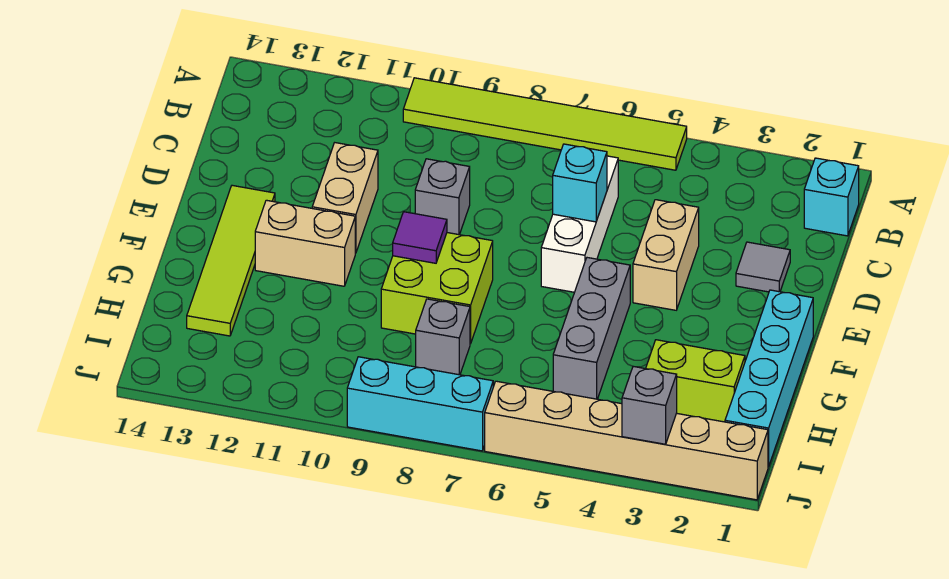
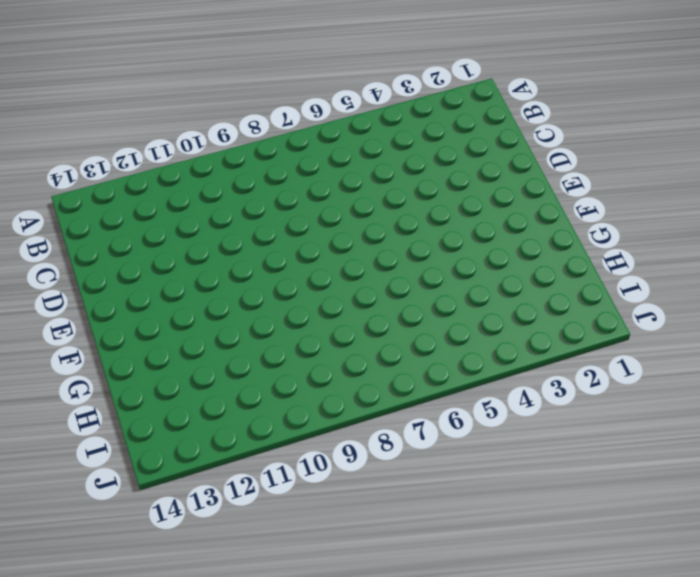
none -> lime tile A5:A10 level 1
none -> cyan brick B1 level 1
none -> white brick C6:E6 level 1

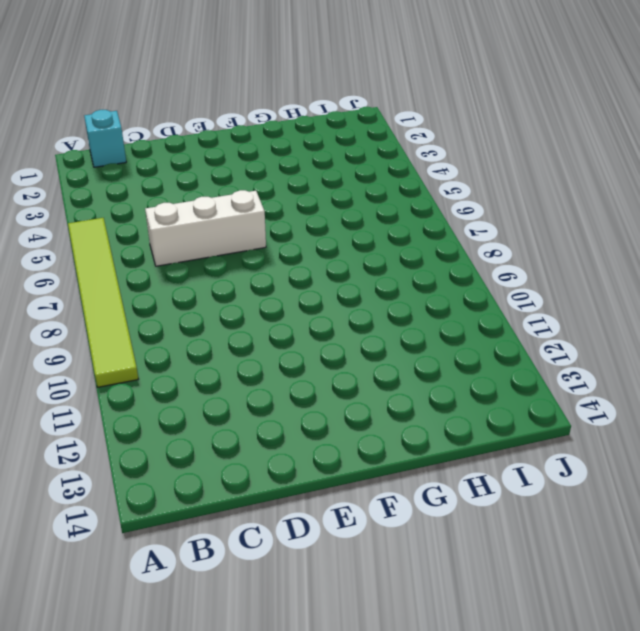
none -> grey tile D2 level 1
none -> tan brick D4:E4 level 1
none -> grey brick D9 level 1

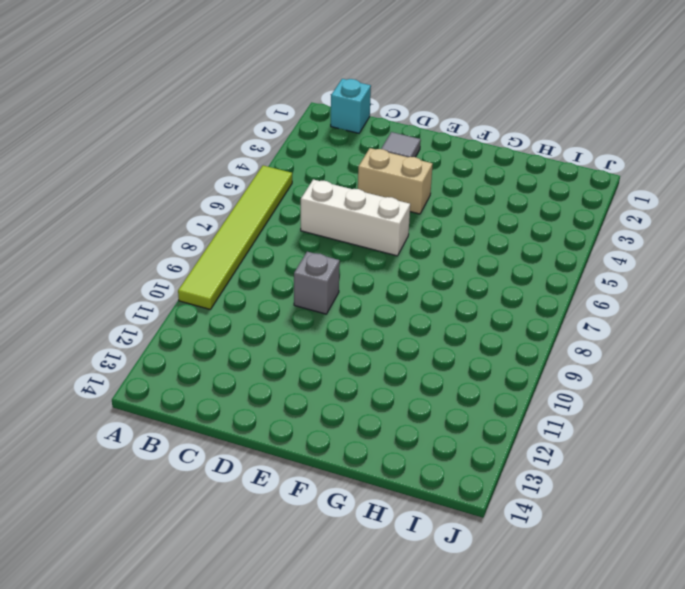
none -> tan brick D11:E11 level 1
none -> lime tile E13:H13 level 1
none -> cyan brick F1:I1 level 1

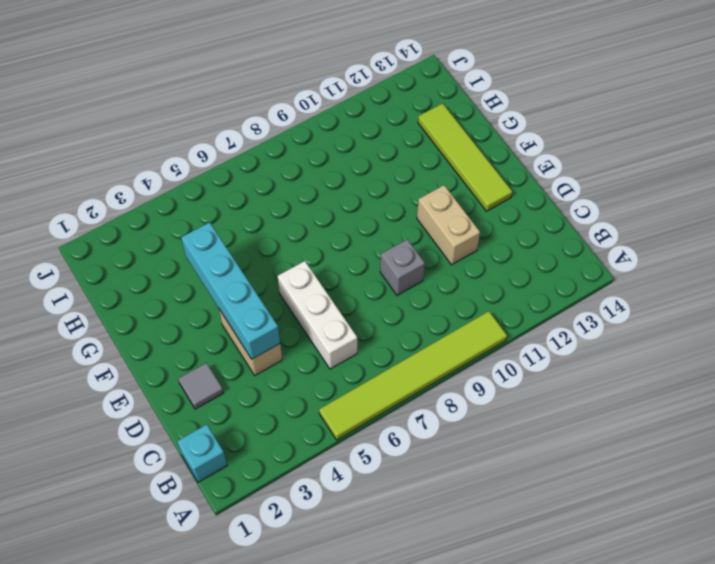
cyan brick D4:G4 level 2 -> cyan brick F1:I1 level 1
none -> grey brick F5:H5 level 1
none -> lime brick F8:G9 level 1
none -> tan brick F11:F12 level 1

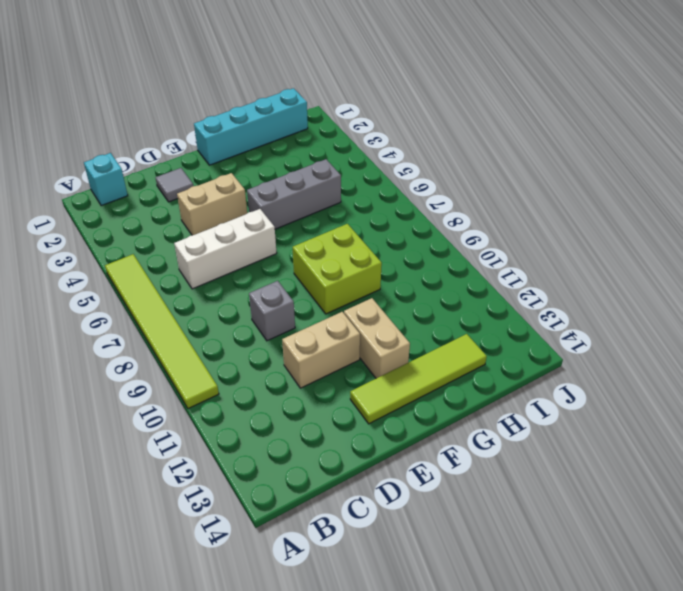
none -> lime brick H2:H3 level 1
none -> grey brick H8 level 1
none -> tan brick J1:J6 level 1

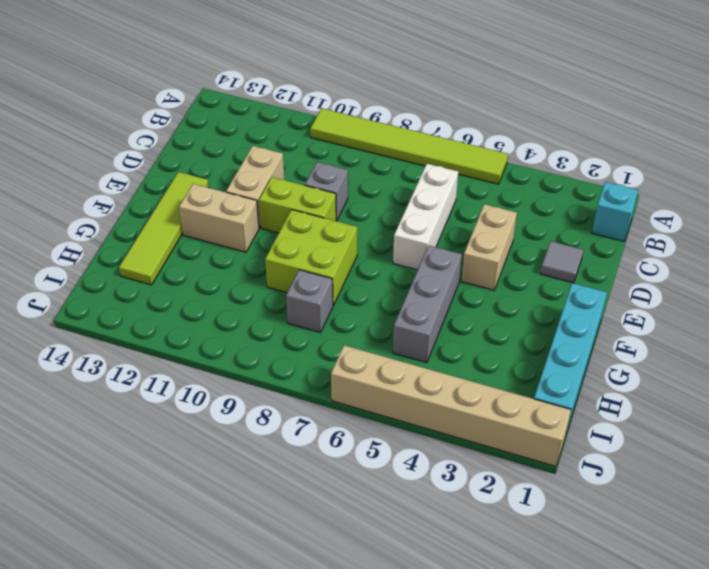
lime brick E9:E10 level 1 -> lime brick H2:H3 level 1
none -> cyan brick J7:J9 level 1
none -> cyan brick D6 level 2
none -> purple tile F9 level 2

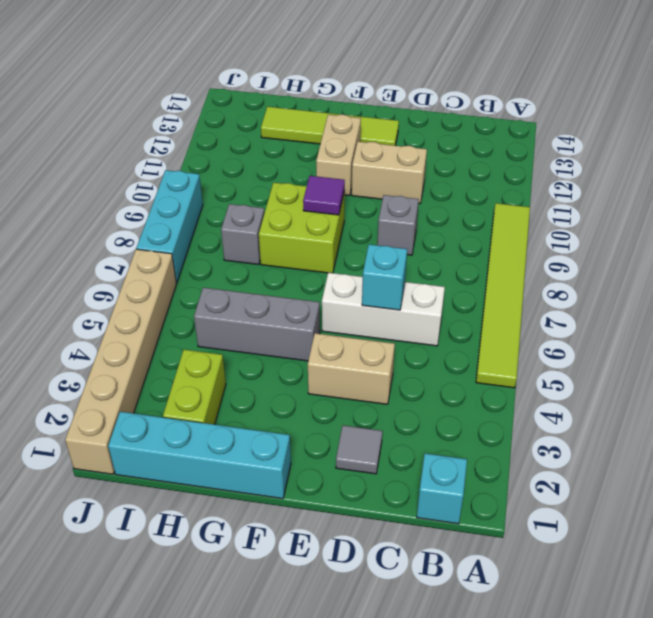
none -> grey brick J3 level 2

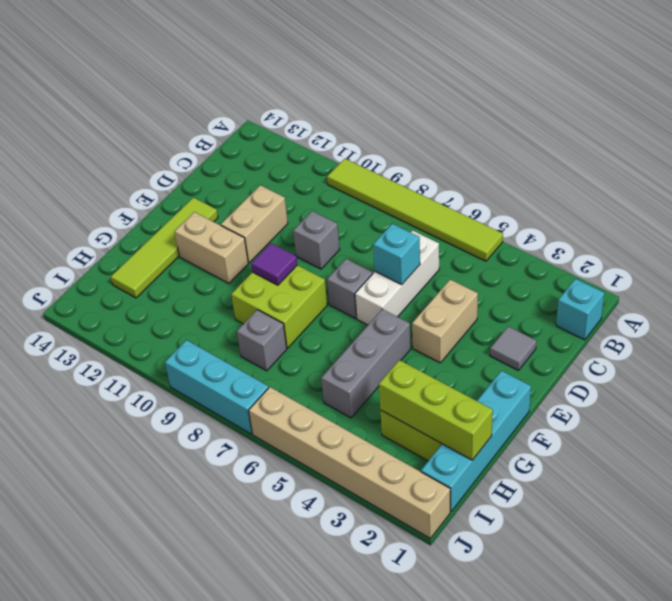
grey brick E7 level 1 -> grey brick J3 level 2
lime brick H1:H3 level 2 -> none

